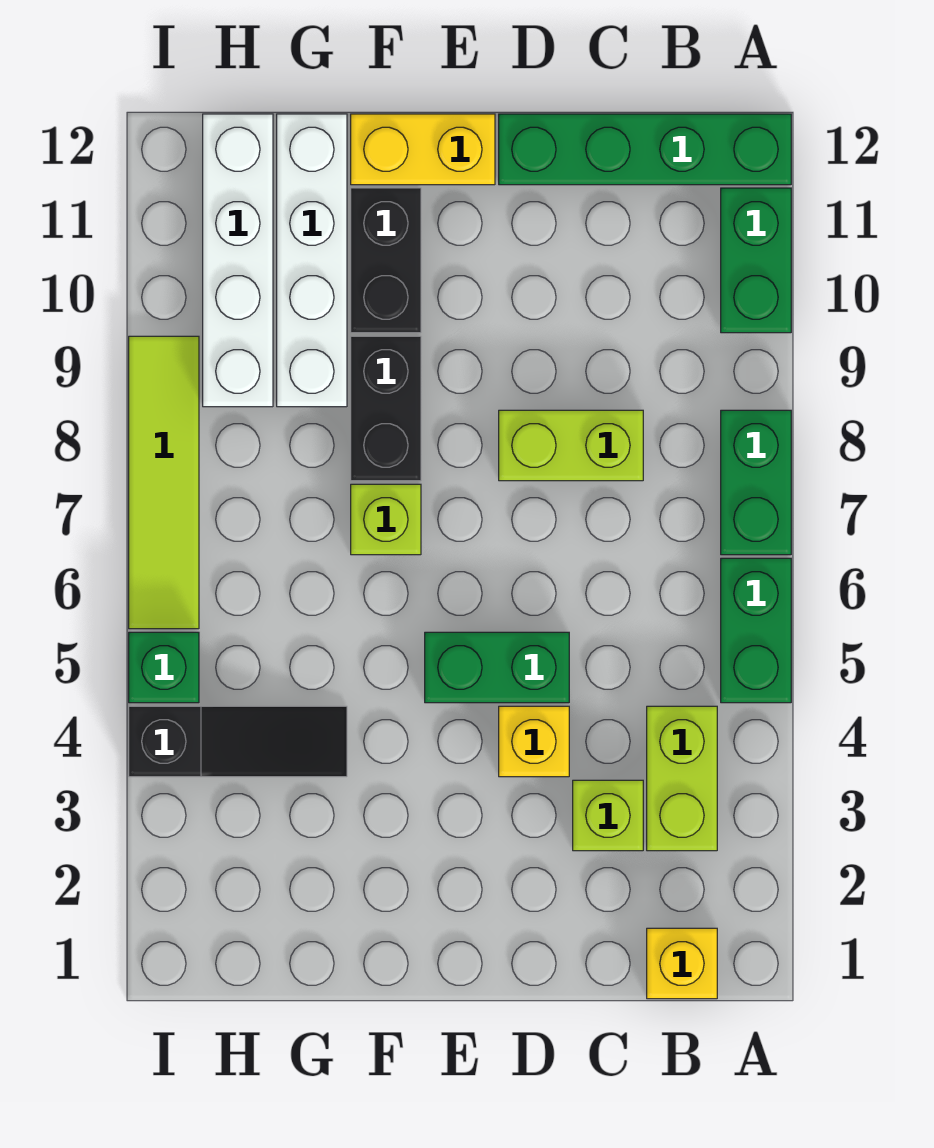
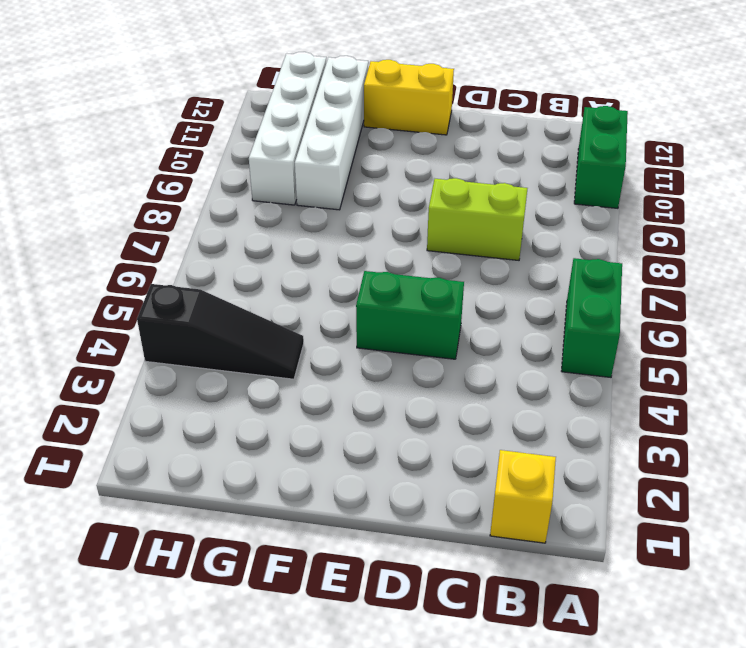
none -> green brick A7:A8 level 1
none -> green brick A12:D12 level 1
none -> lime brick B3:B4 level 1

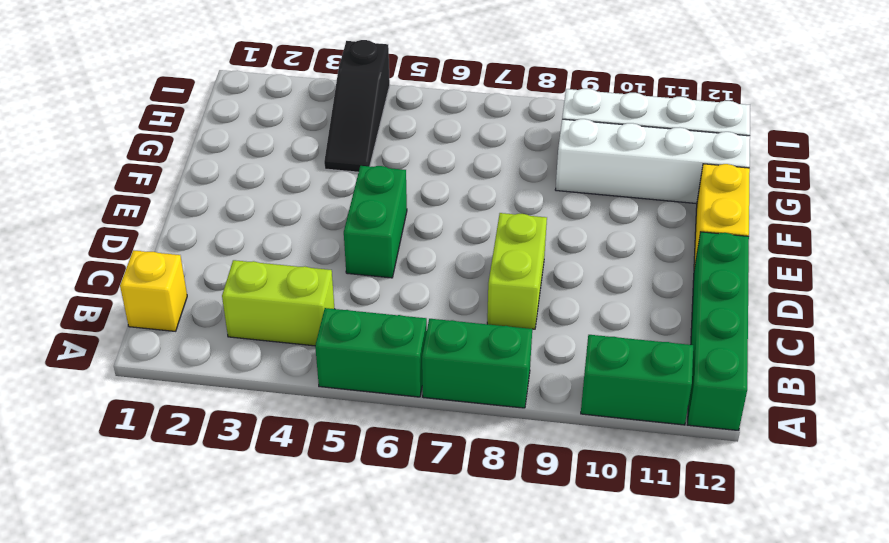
none -> lime brick C3 level 1
none -> yellow brick D4 level 1
none -> lime brick F7 level 1

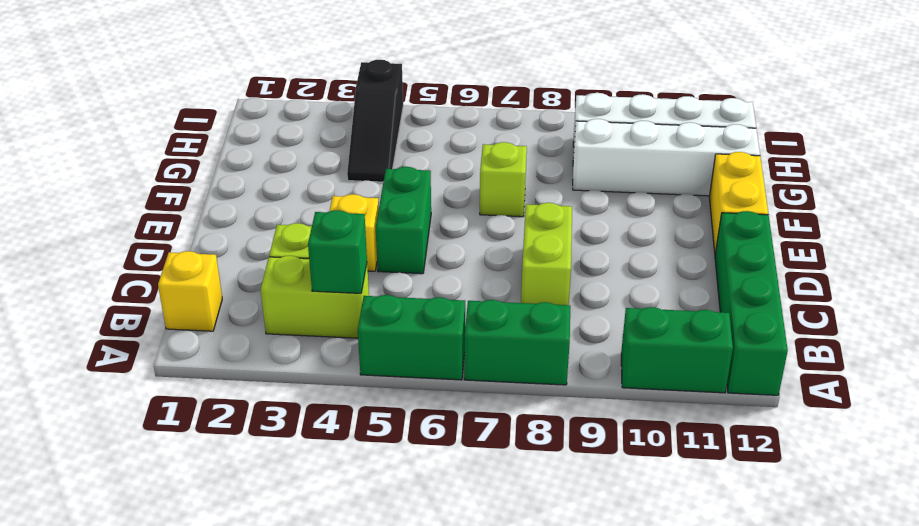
green brick B4 level 2 -> green brick I5 level 1
none -> black brick F8:F9 level 1
none -> black brick F10:F11 level 1
none -> lime tile I6:I9 level 1

